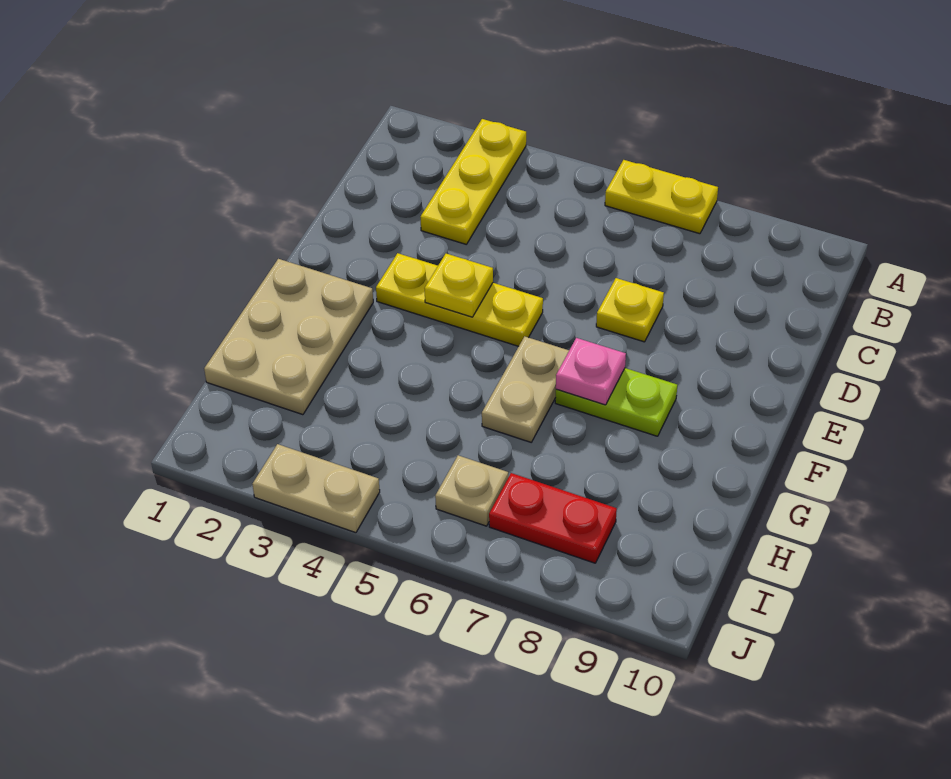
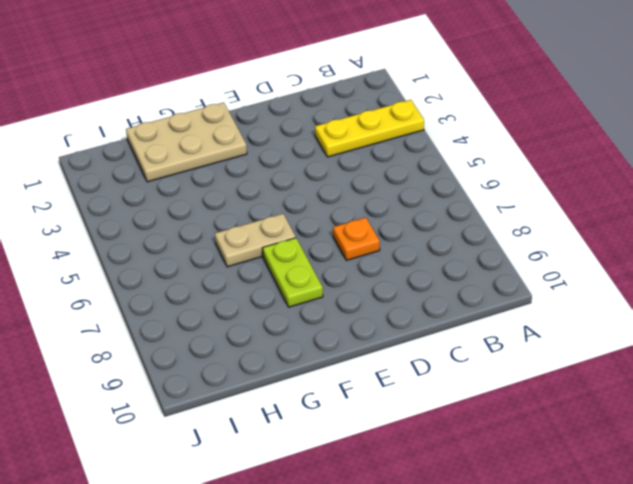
orange plate D7 level 1 -> yellow plate D7 level 1
none -> yellow plate A6:A7 level 1
none -> yellow plate E3:E5 level 1
none -> tan plate I6 level 1

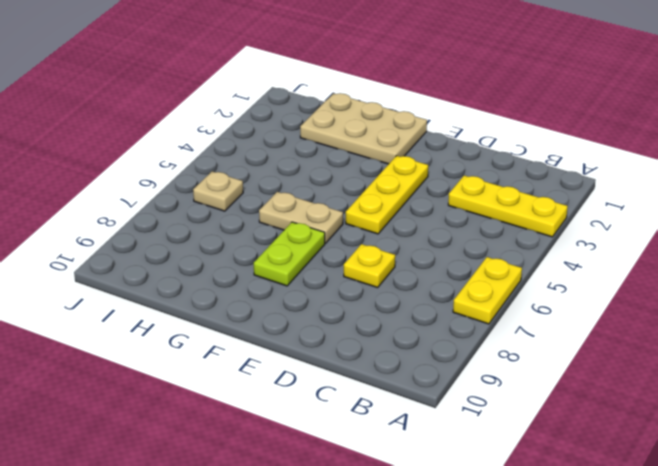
none -> red plate I7:I8 level 1
none -> tan plate J3:J4 level 1
none -> yellow plate E4 level 2

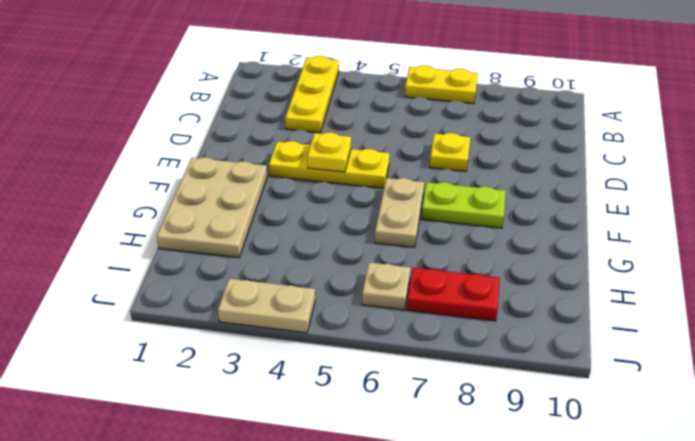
none -> pink plate F7 level 2

